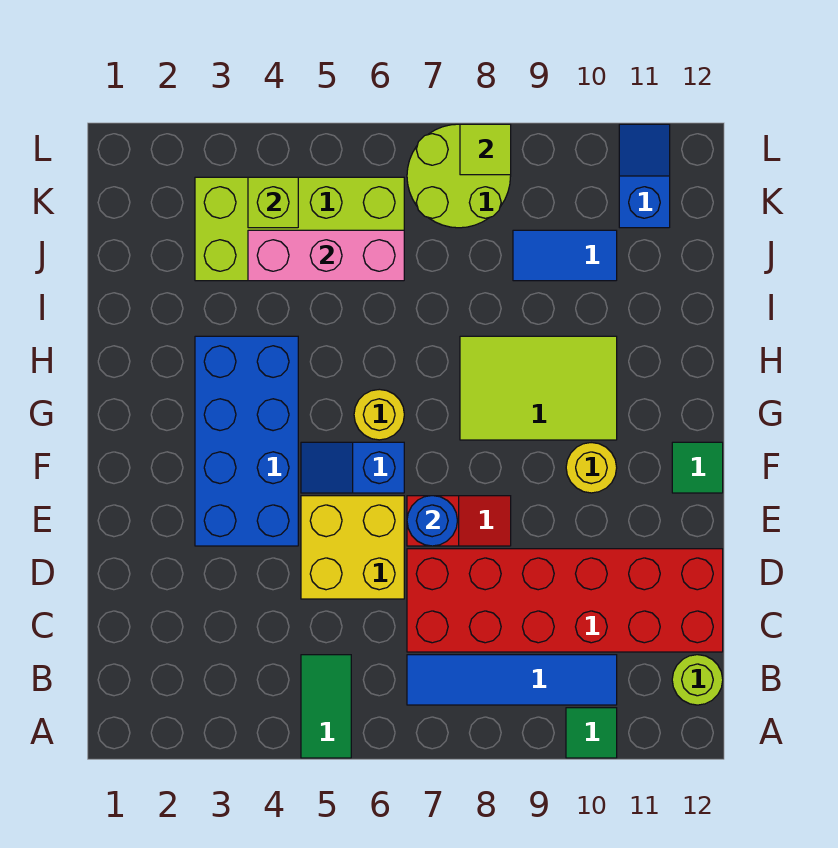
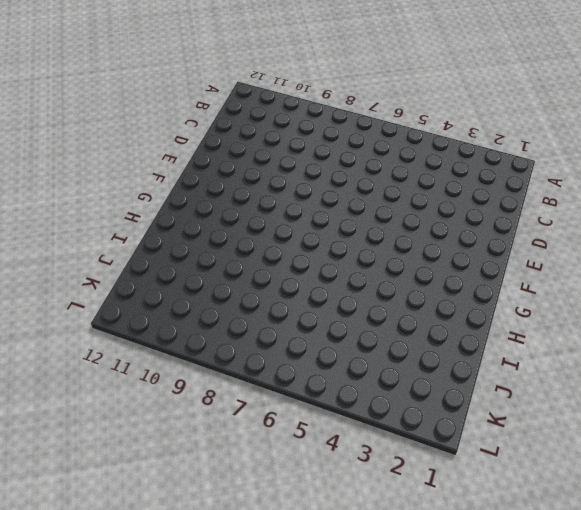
none -> green tile A5:B5 level 1
none -> green tile A10 level 1
none -> blue tile B7:B10 level 1

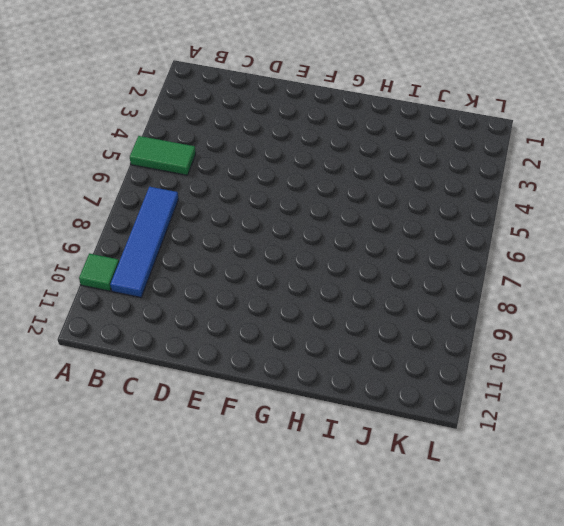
none -> lime round brick B12 level 1
none -> red brick C7:D12 level 1
none -> yellow brick D5:E6 level 1

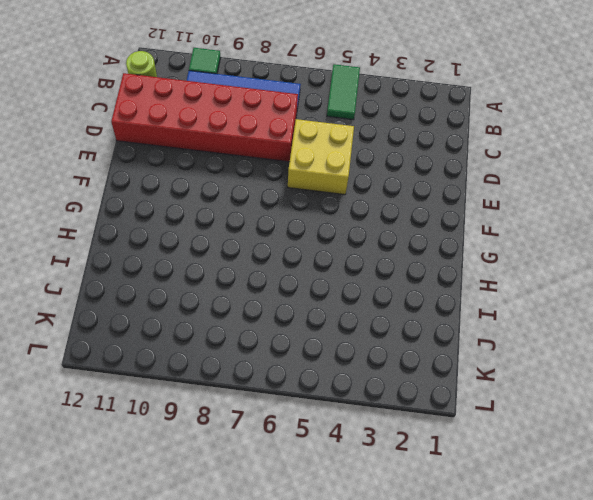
none -> blue brick E3:H4 level 1
none -> red slope E7:E8 level 1 top 7
none -> blue slope F5:F6 level 1 top 6

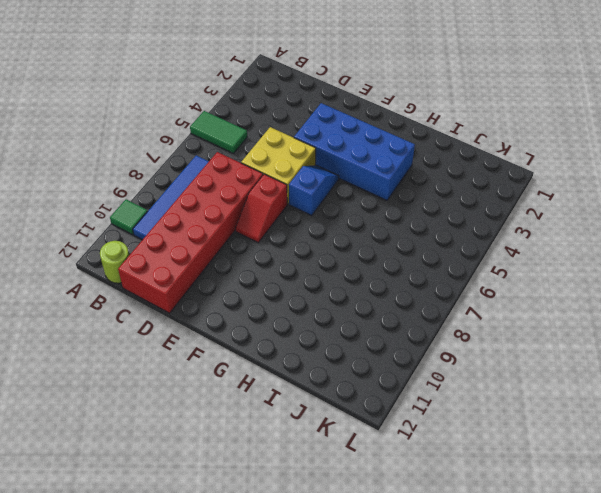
none -> yellow round brick F10 level 1
none -> green tile F12 level 1
none -> yellow round brick G6 level 1

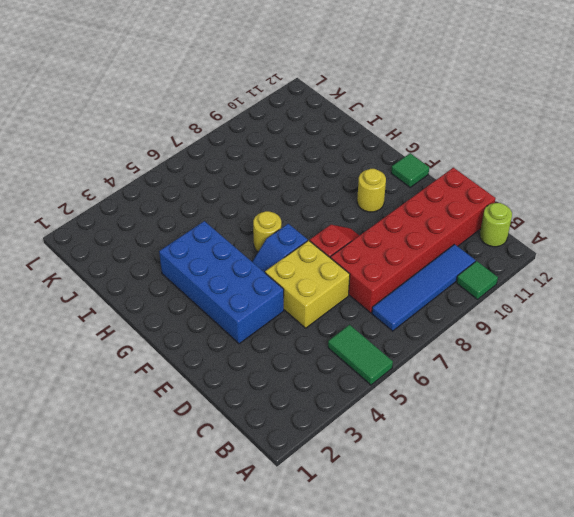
none -> lime tile G8:H10 level 1
none -> lime brick J3:K6 level 1
none -> blue tile J9:J10 level 1

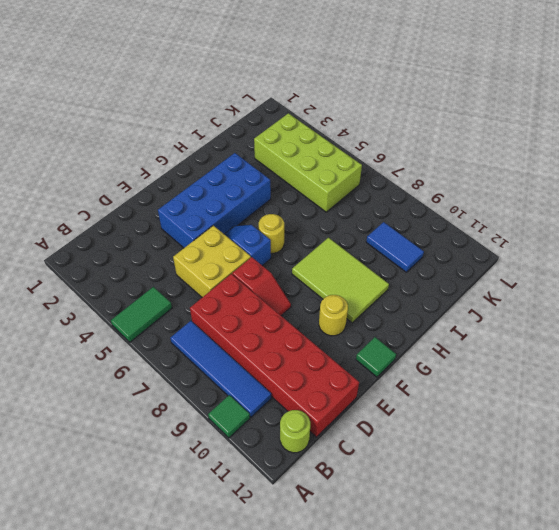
none -> lime round brick K7:L8 level 1
none -> blue slope K11:L11 level 1 top K
none -> blue round brick E7 level 2

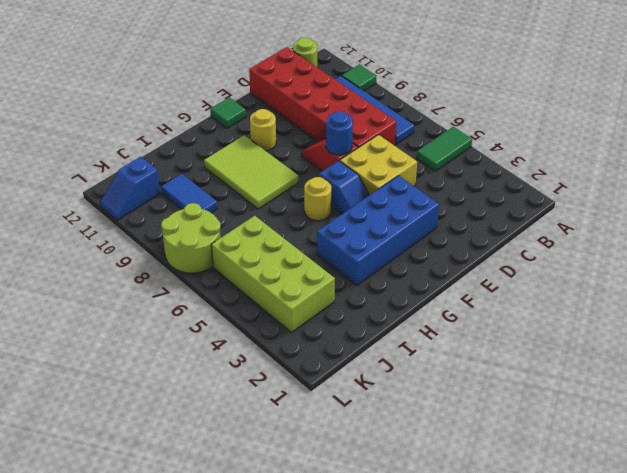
none -> pink brick J4:J6 level 2
none -> lime brick K4 level 2
none -> lime tile L8 level 2

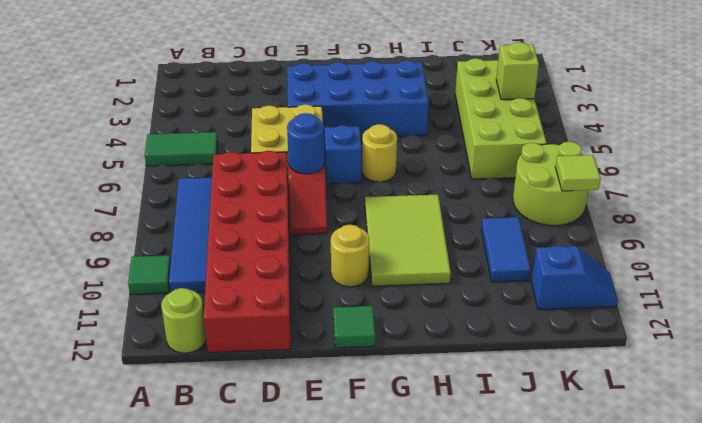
none -> pink brick J4:J6 level 2

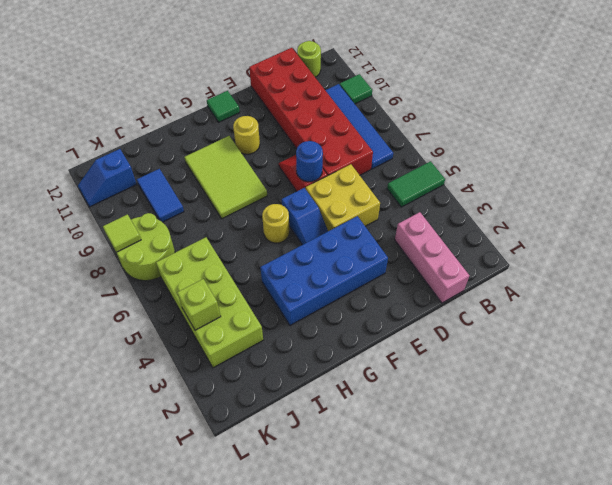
pink brick C1:C3 level 1 -> pink brick J4:J6 level 2

